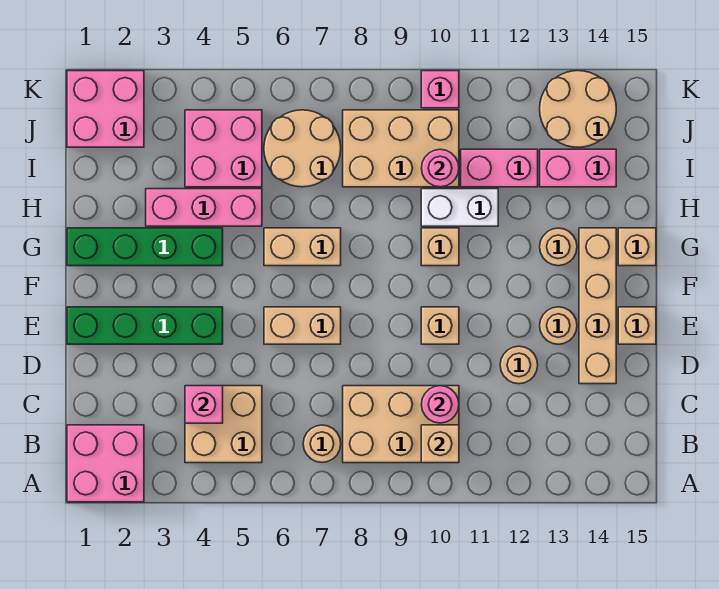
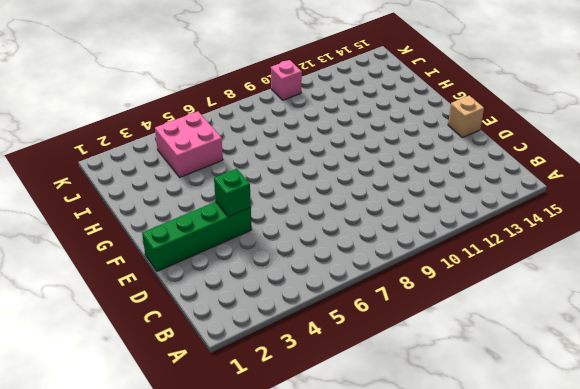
green brick E4 level 2 -> none
none -> pink brick A1:B2 level 1
none -> tan brick B4:C5 level 1
none -> tan round brick B7 level 1
none -> tan brick B8:C10 level 1

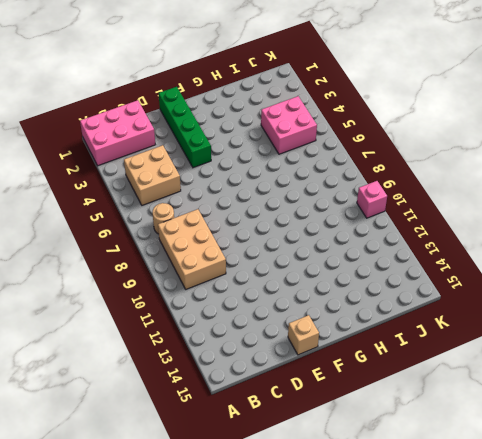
pink brick A1:C2 level 1 -> pink brick A1:B2 level 1
none -> tan round brick D12 level 1
none -> tan brick D14:G14 level 1
none -> tan brick E6:E7 level 1
none -> tan brick E10 level 1

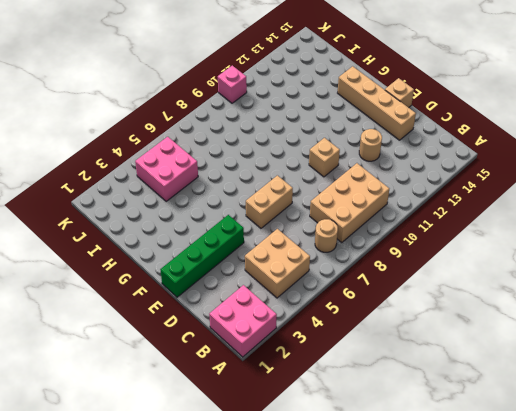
none -> tan round brick E13 level 1
none -> green brick G1:G4 level 1
none -> tan brick G6:G7 level 1
none -> tan brick G10 level 1

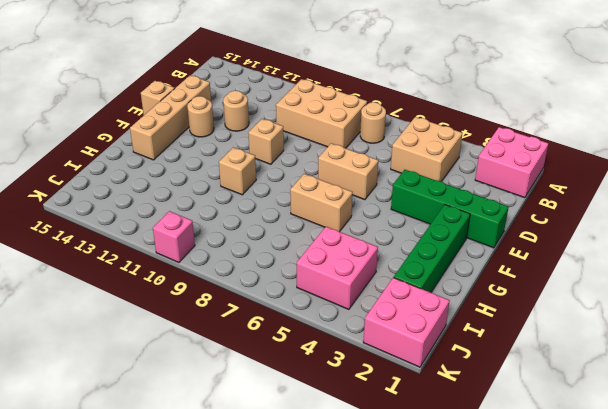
green brick F2:I2 level 1 -> green brick G1:G4 level 1
none -> tan round brick G13 level 1
none -> tan brick G15 level 1
none -> pink brick H3:H5 level 1
none -> white brick H10:H11 level 1

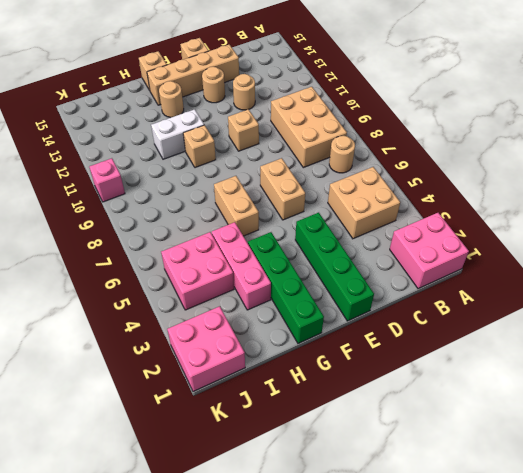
white brick G11:H11 level 1 -> white brick H10:H11 level 1
none -> tan round brick I6:J7 level 1
none -> tan brick I8:J10 level 1
none -> pink brick I11:I12 level 1
none -> pink brick I13:I14 level 1

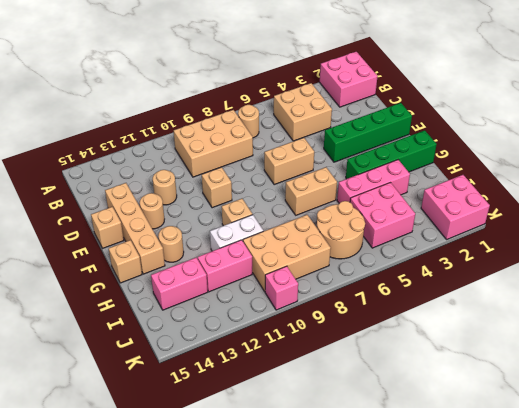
none -> tan round brick J13:K14 level 1
none -> tan brick B10 level 2
none -> pink brick C4 level 2
none -> pink round brick C10 level 2

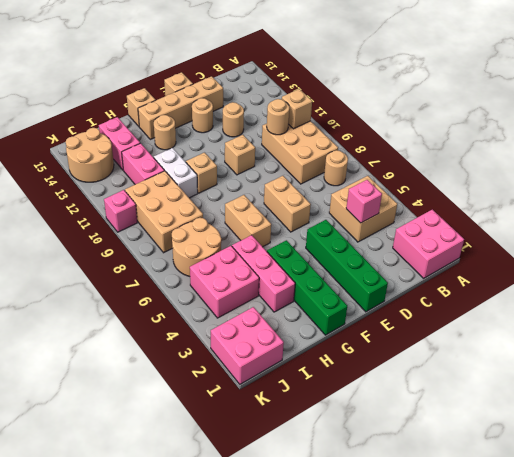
tan round brick C10 level 2 -> pink round brick C10 level 2
none -> pink round brick I10 level 2

